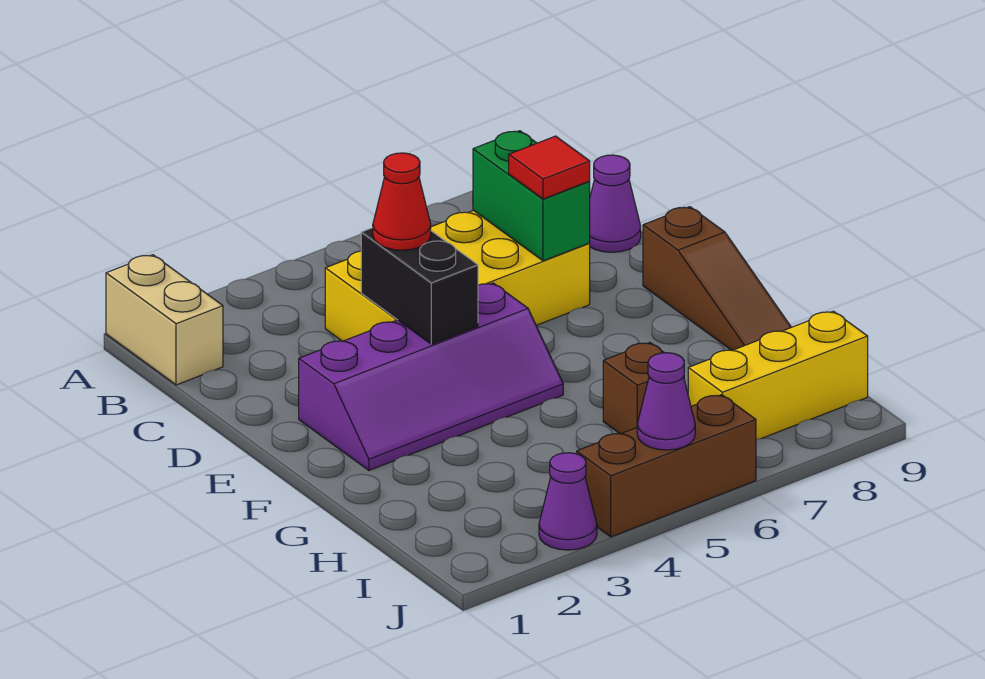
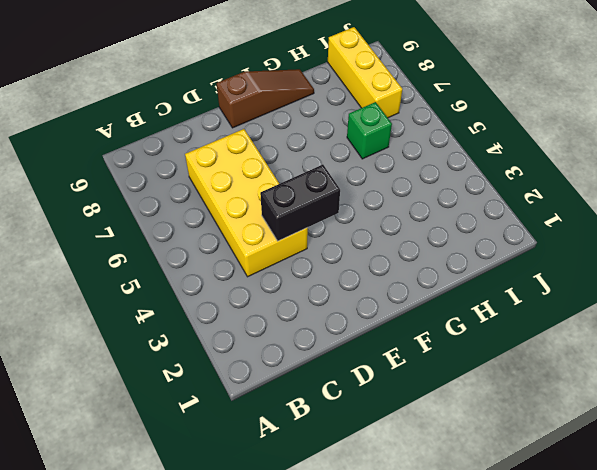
green brick H6 level 1 -> brown brick H6 level 1
none -> tan brick A1:B1 level 1
none -> purple cone C9 level 1
none -> purple slope E2:F5 level 1 top E

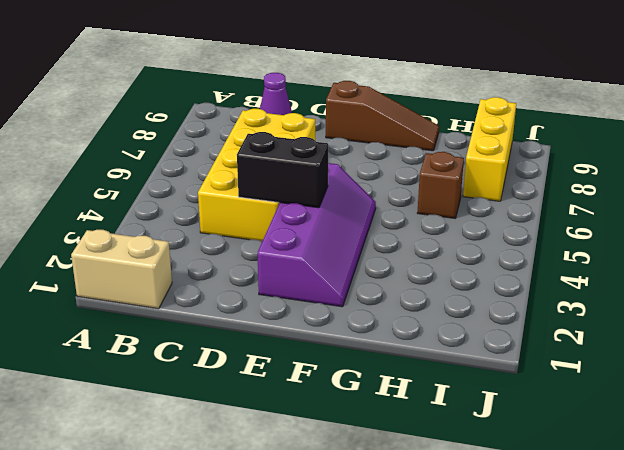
none -> purple cone J3 level 1
none -> brown brick J4:J6 level 1
none -> green brick C7:D7 level 2

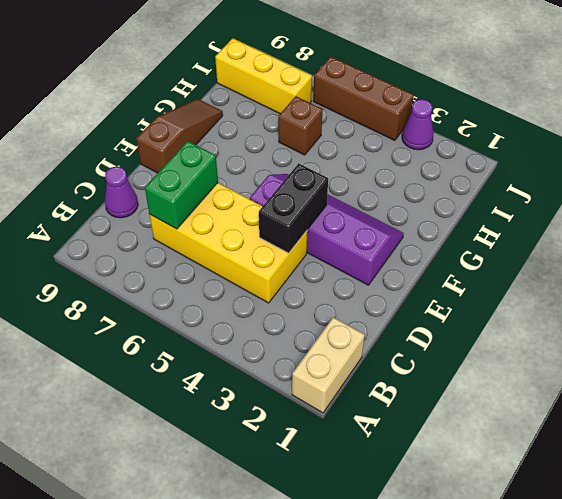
none -> purple cone J5 level 2
none -> red cone D4 level 3
none -> red tile D7 level 3

